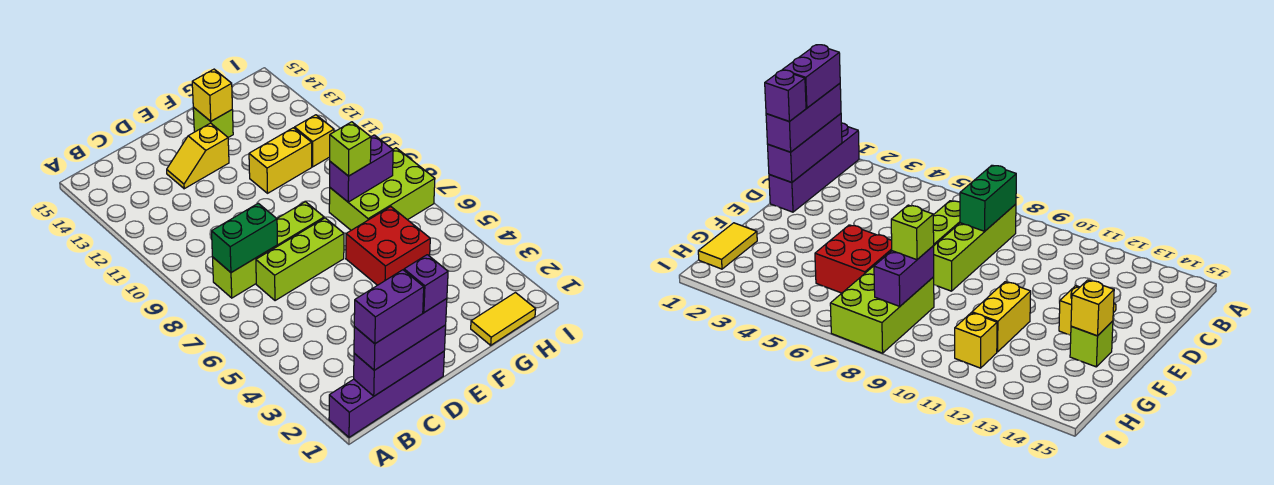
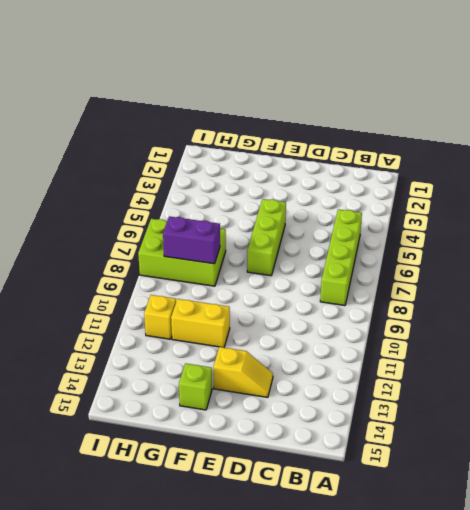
lime brick B5:B8 level 1 -> lime brick B8:E8 level 1
lime brick E5:E7 level 1 -> lime brick C7:E7 level 1
none -> purple brick A1:D1 level 1
none -> red brick F5:G6 level 1
none -> yellow tile G1:H1 level 1

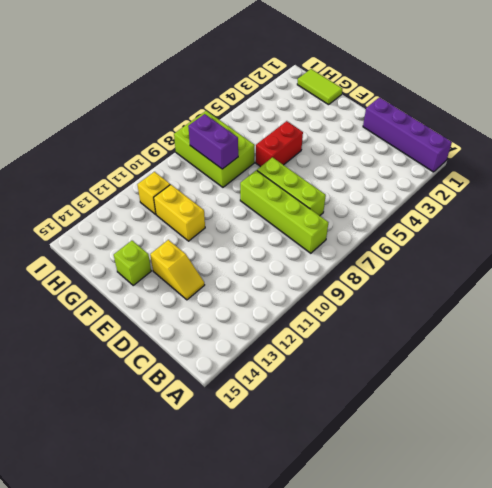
red brick F5:F6 level 1 -> red brick F5:G6 level 1
lime tile G1:H1 level 1 -> yellow tile G1:H1 level 1
none -> purple brick B1:D1 level 2
none -> green brick B8:C8 level 2
none -> yellow brick F14 level 2

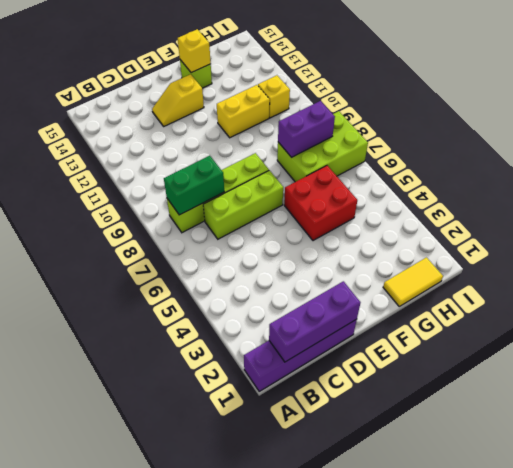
none -> purple brick B1:D1 level 3
none -> lime brick G8 level 3
none -> purple brick B1:C1 level 4

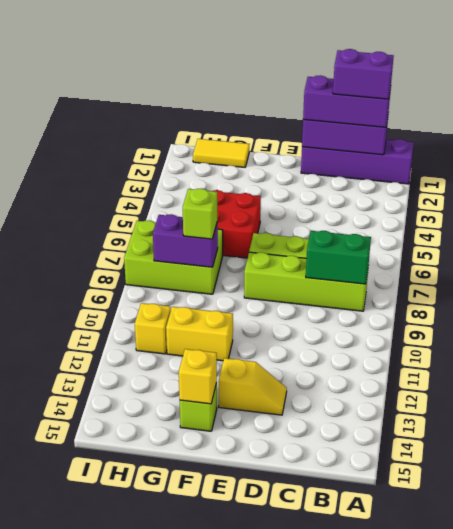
none -> purple brick D1 level 4

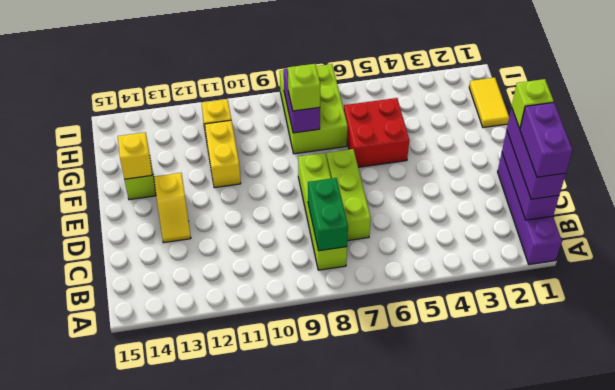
lime brick D1 level 4 -> purple brick D1 level 4

